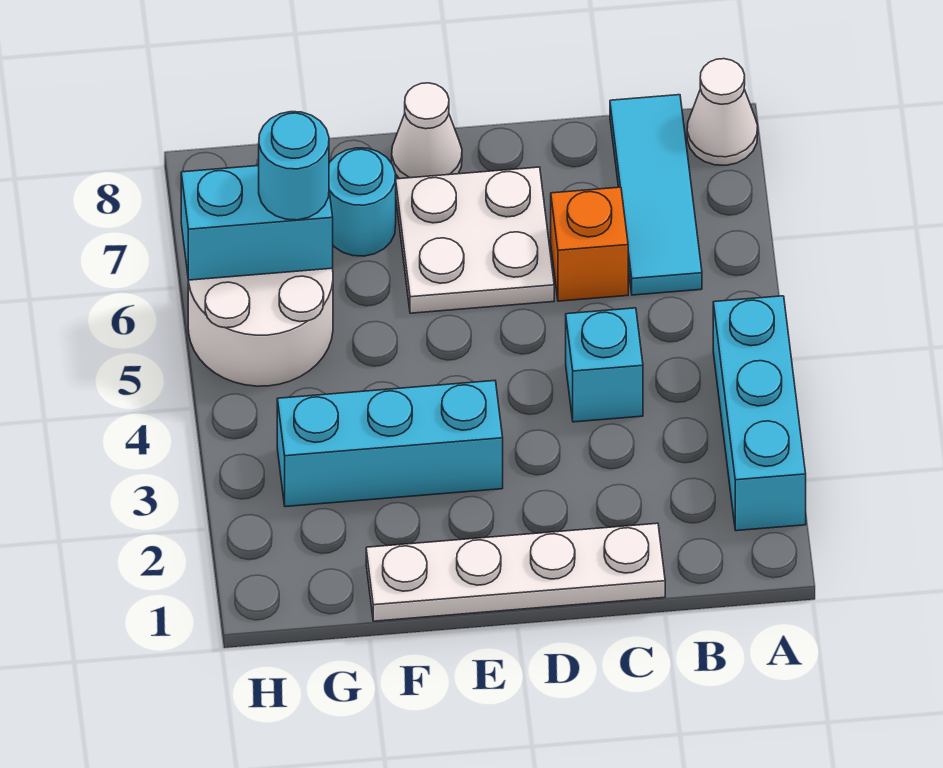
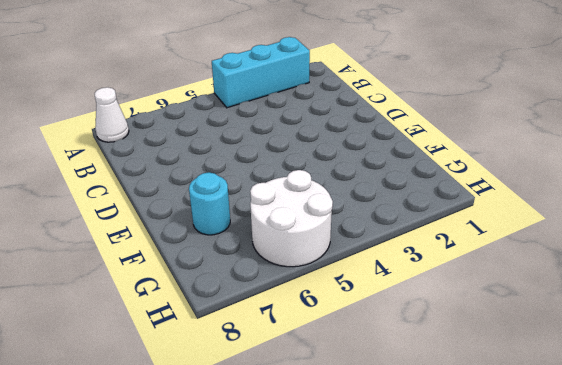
none -> cyan tile B6:B8 level 1
none -> white plate C1:F1 level 1
none -> cyan brick C4 level 1

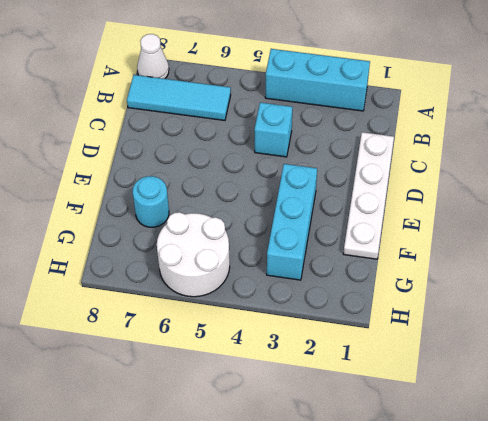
none -> orange brick C6 level 1
none -> white plate D6:E7 level 1
none -> white cone E8 level 1

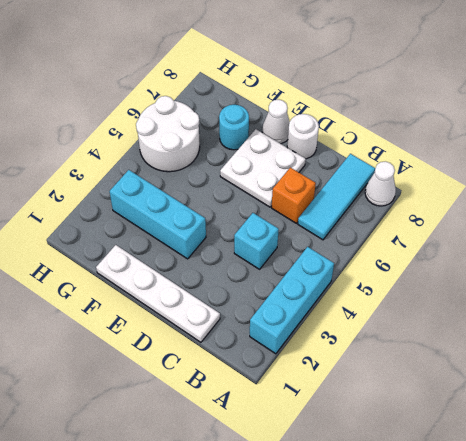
white round brick D8 level 1 -> none
none -> cyan brick G6:H6 level 2
none -> cyan round brick G6 level 3

